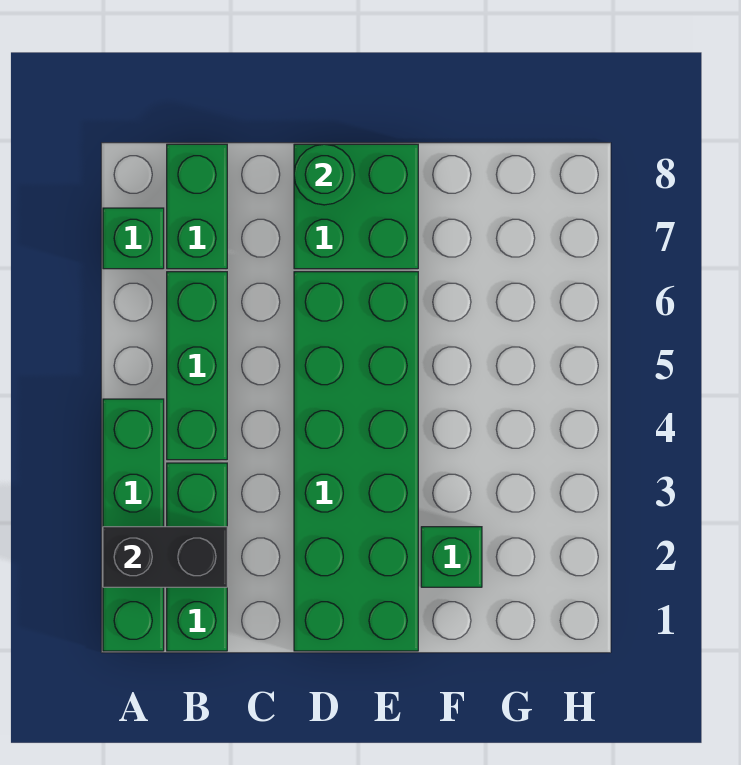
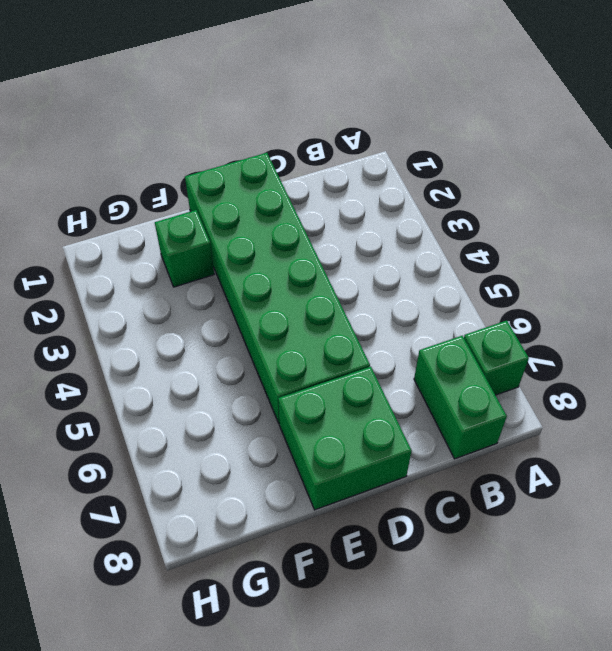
none -> green brick A1:A4 level 1
none -> green brick B1:B3 level 1

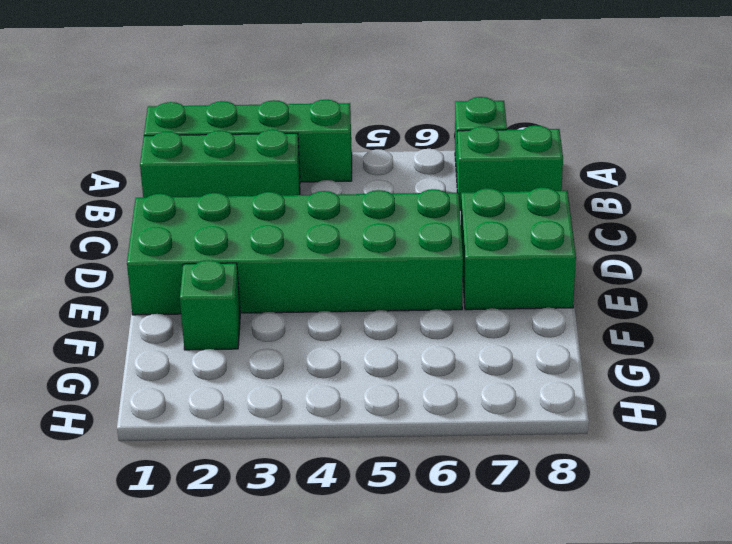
none -> green brick B4:B6 level 1
none -> black brick A2:B2 level 2

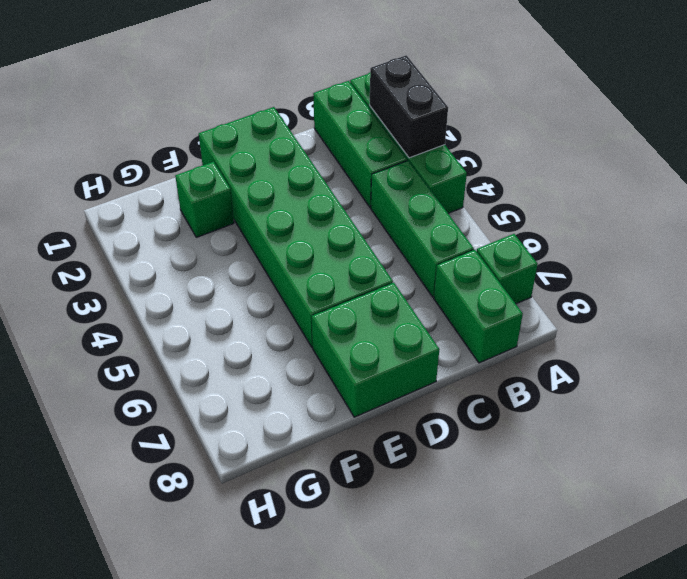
black brick A2:A3 level 2 -> black brick A2:B2 level 2
none -> green round brick D8 level 2

